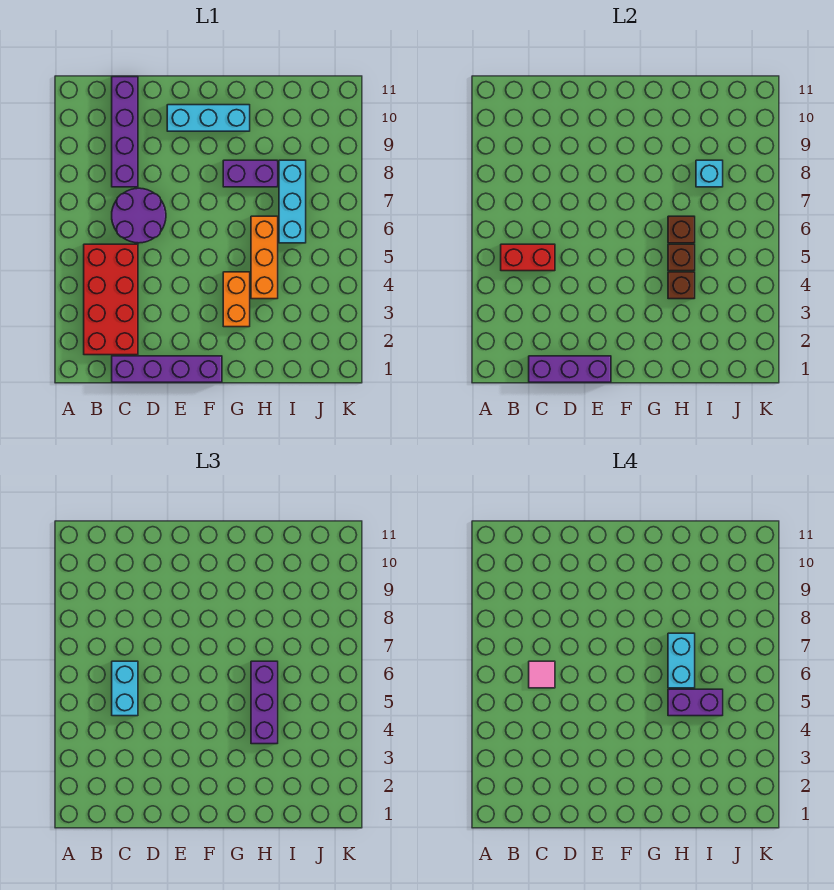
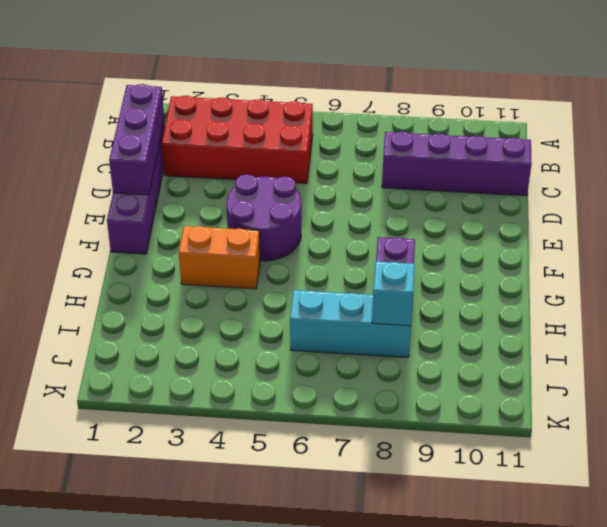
purple round brick E4:F5 level 1 -> purple round brick C6:D7 level 1
none -> cyan brick E10:G10 level 1
none -> orange brick H4:H6 level 1
none -> red brick B5:C5 level 2

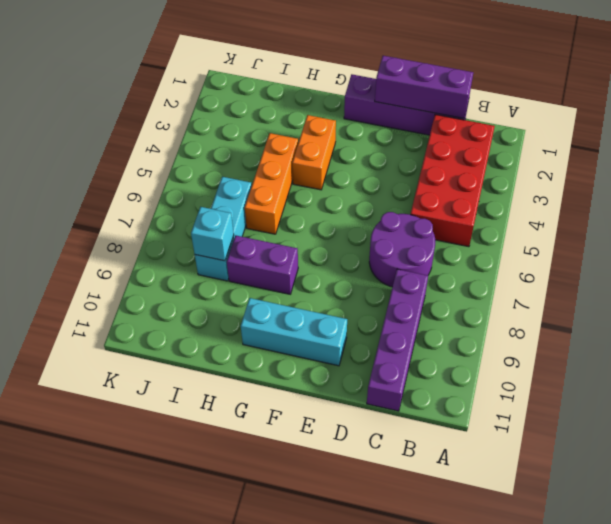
none -> red brick B5:C5 level 2
none -> brown brick H4 level 2
none -> brown brick H5 level 2

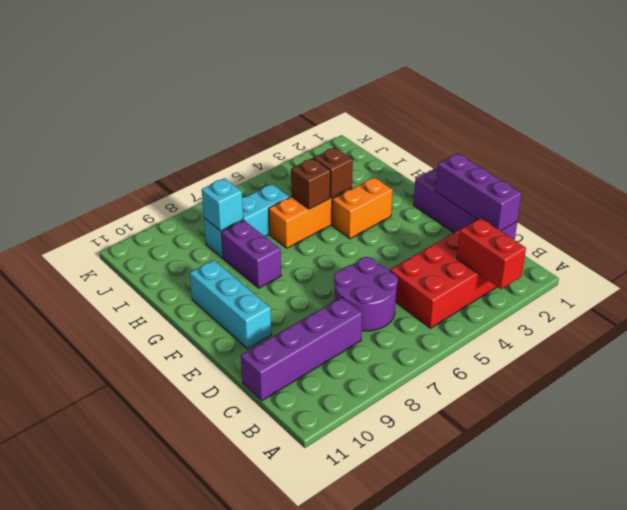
red brick A3:B3 level 2 -> red brick B5:C5 level 2
none -> brown brick H6 level 2
none -> cyan brick C5:C6 level 3
none -> purple brick H4:H6 level 3

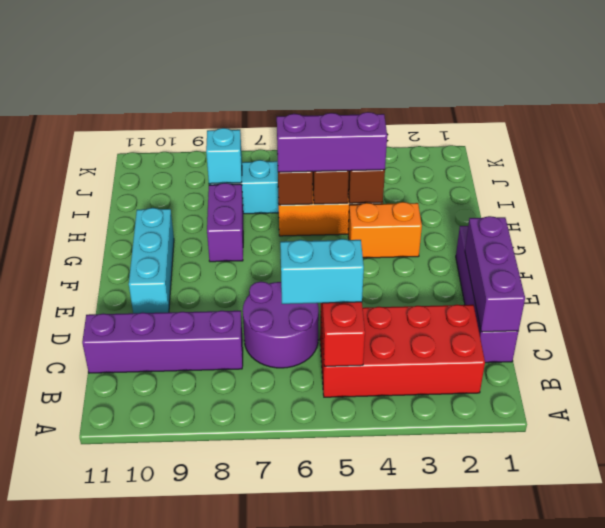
none -> pink tile C6 level 4
none -> purple brick H5:I5 level 4
none -> cyan brick H6:H7 level 4

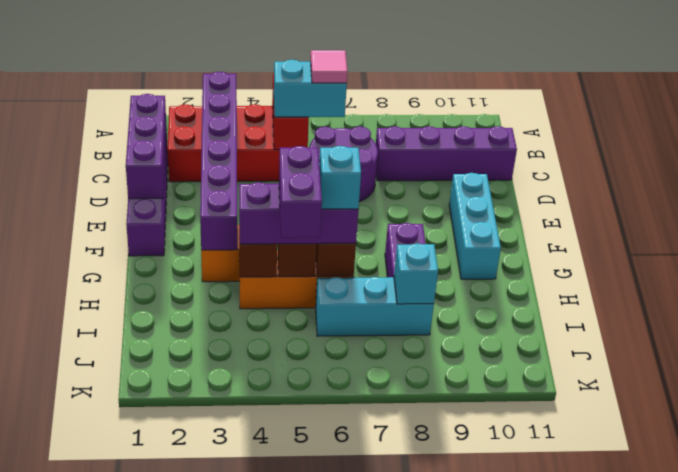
purple brick B3:G3 level 2 -> none
cyan brick H6 level 4 -> cyan brick H6:H7 level 4

